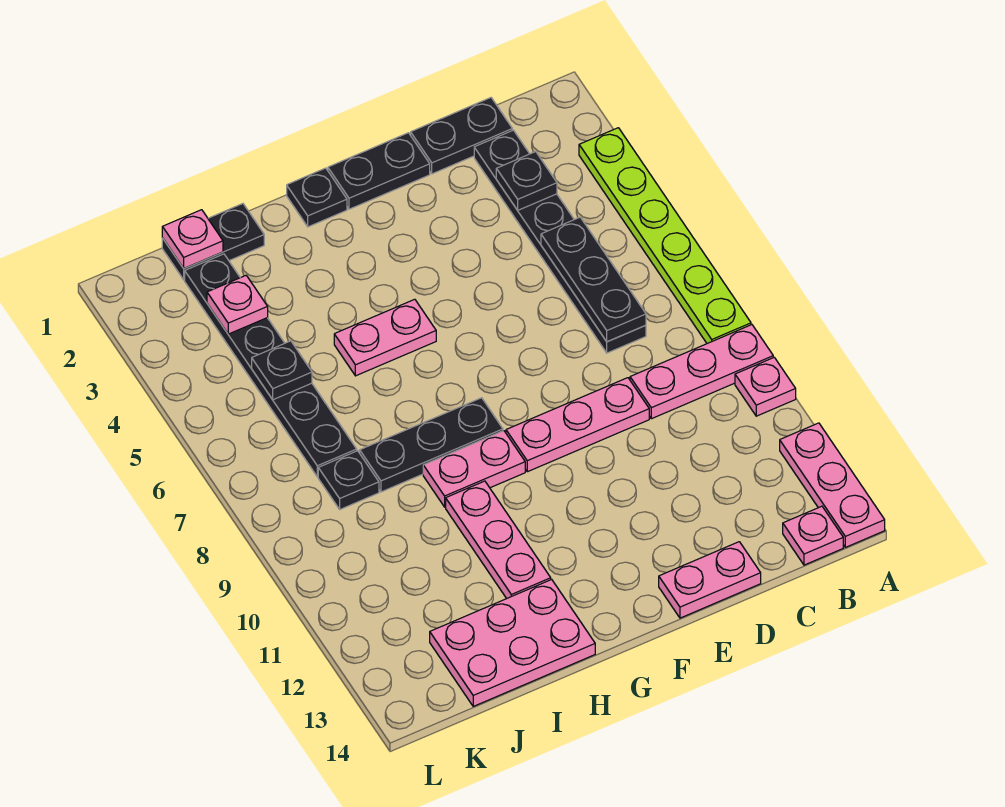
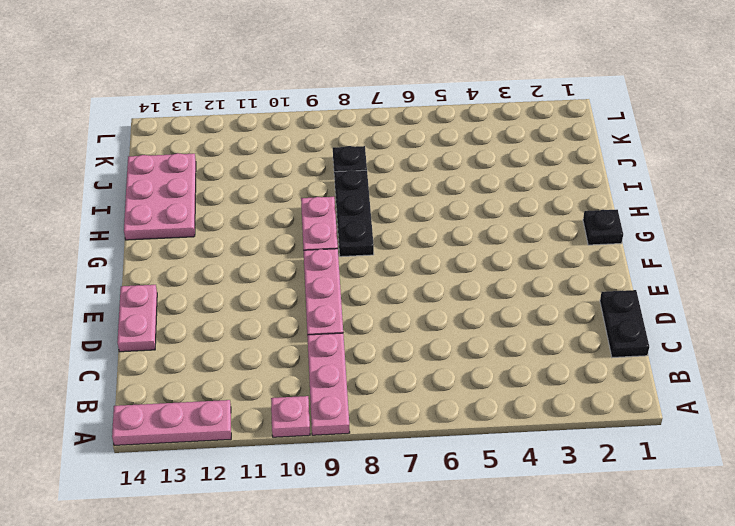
none -> lime plate A3:A8 level 1
none -> pink plate B14 level 1
none -> black plate C2:C7 level 1

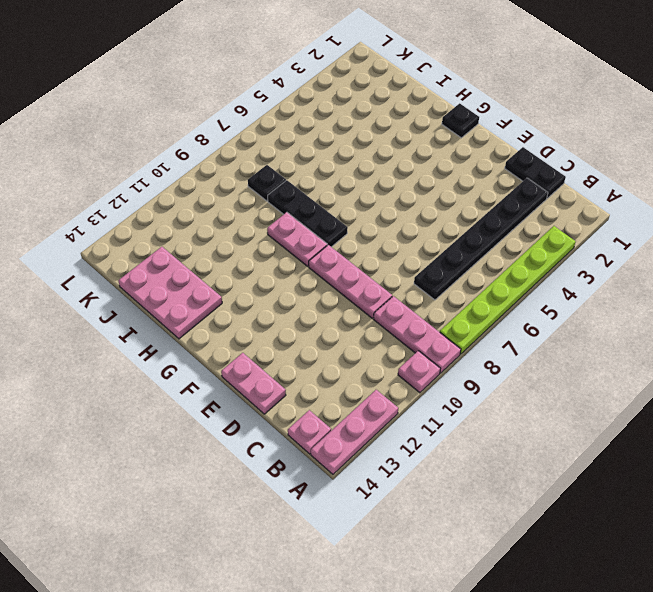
none -> black plate E1:F1 level 1
none -> pink plate G5:H5 level 1
none -> pink plate H10:H12 level 1

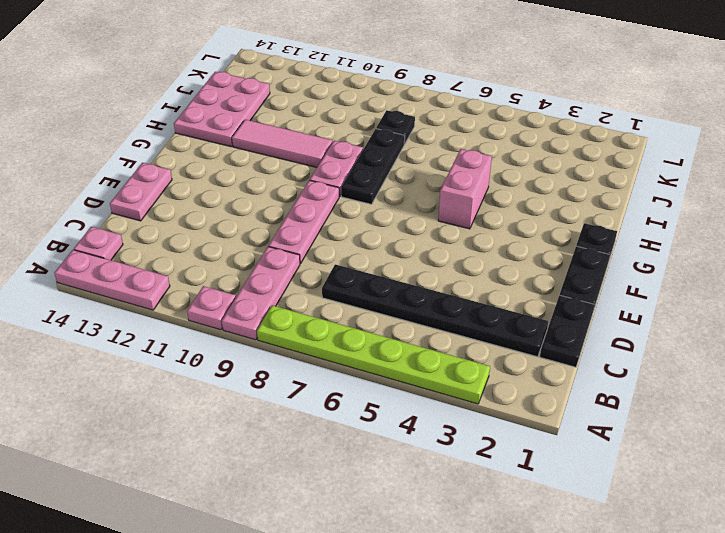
pink brick G5:H5 level 1 -> pink plate G5:H5 level 1
pink tile H10:H12 level 1 -> pink plate H10:H12 level 1
none -> black plate I1:J1 level 1
none -> black plate J2:J7 level 1
none -> black plate C3 level 2

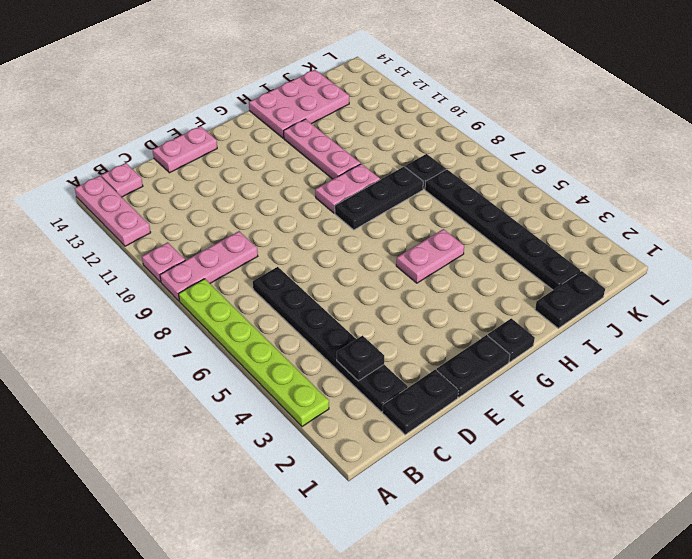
none -> pink plate D9:F9 level 1
none -> black plate C5:C7 level 2
none -> pink plate J1 level 2

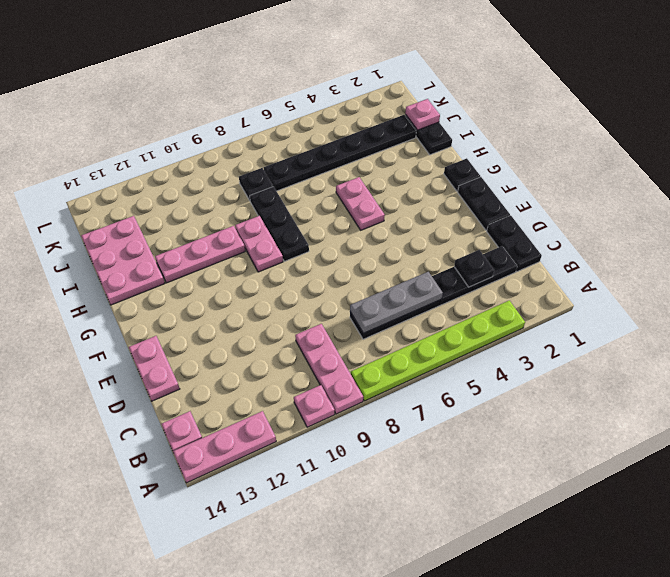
grey plate C5:C7 level 2 -> black plate C5:C7 level 2
none -> pink plate D9:F9 level 1
none -> pink plate J3 level 2
none -> black plate J5 level 2

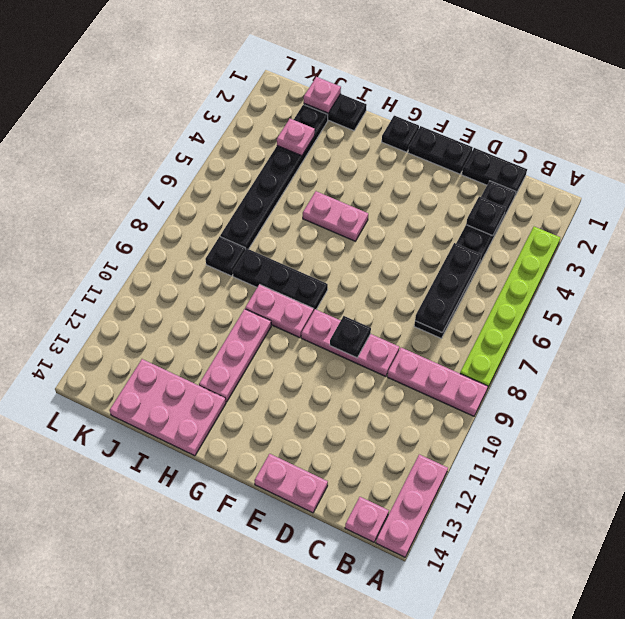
black plate E9 level 2 -> black plate J5 level 2
none -> pink plate A10 level 1

